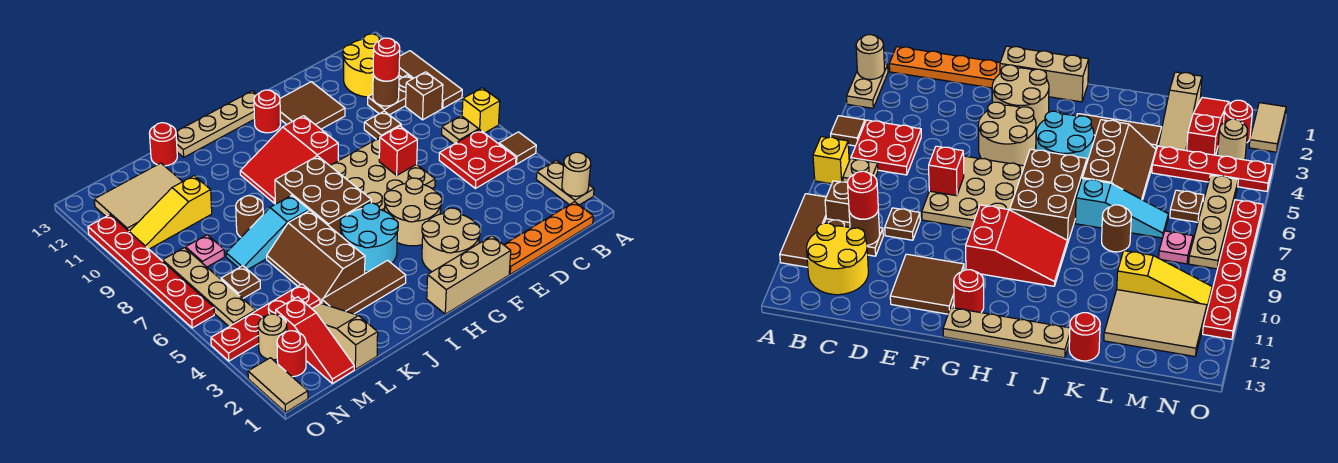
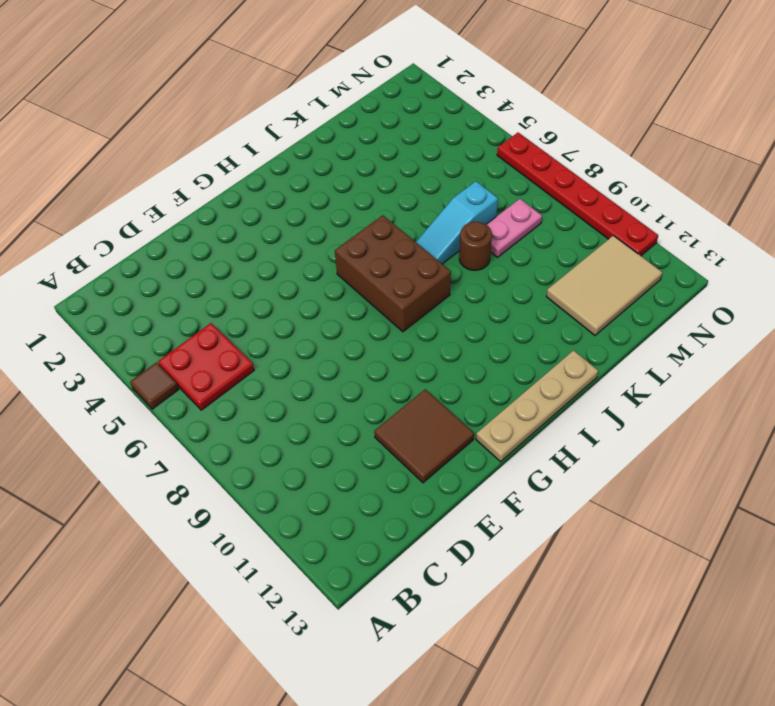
cyan slope J7:L7 level 1 top L -> cyan slope J7:L7 level 1 top J
pink plate L8:M8 level 1 -> pink plate M8 level 1
none -> tan plate A2:A3 level 1
none -> yellow brick A7 level 1
none -> brown tile A9:A11 level 1
none -> orange plate B1:E1 level 1

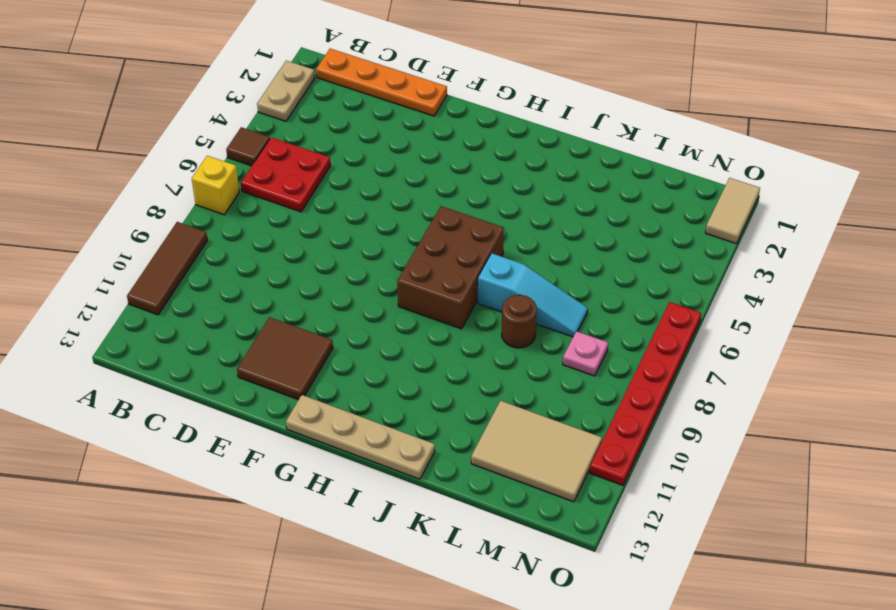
none -> tan plate B7 level 1
none -> brown brick B9 level 1
none -> brown plate B10:C10 level 1
none -> yellow round brick B11:C12 level 1

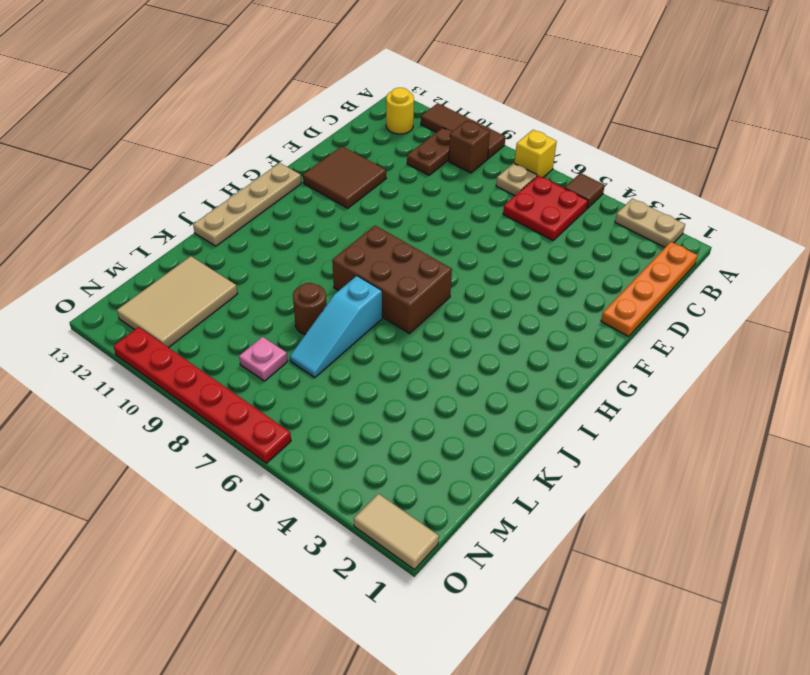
yellow round brick B12 level 1 -> yellow round brick B11:C12 level 1
none -> brown plate D9 level 1
none -> tan plate E6:G8 level 1
none -> tan brick F1:H1 level 1
none -> tan round brick F2:G3 level 1

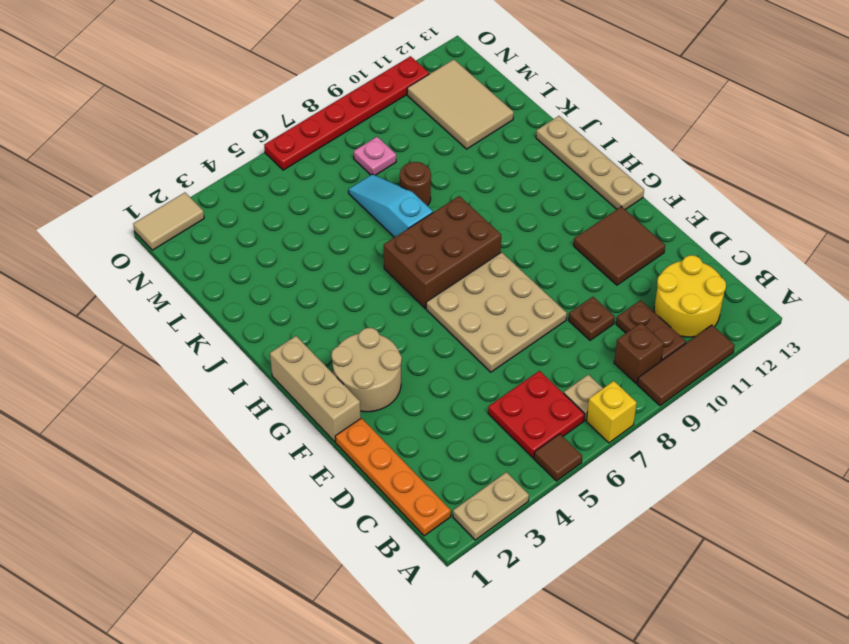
none -> tan round brick F4:G5 level 1
none -> red slope G9:I10 level 1 top G
none -> red round brick G12 level 1
none -> cyan round brick H4:I5 level 1

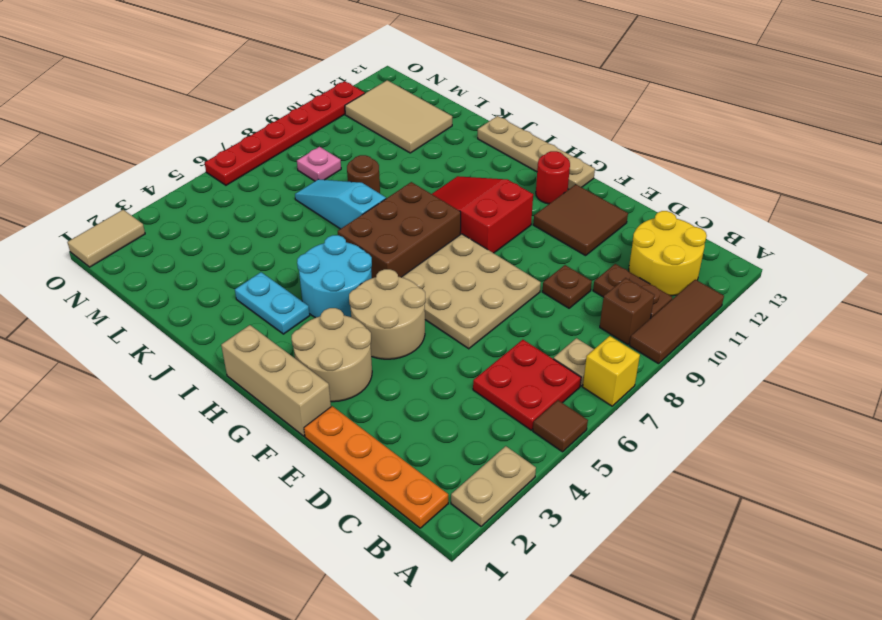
cyan plate I3:J3 level 1 -> brown tile I3:K3 level 1
none -> brown slope J4:K6 level 1 top J
none -> red round brick K13 level 1
none -> tan slope L1:L3 level 1 top 1
none -> red plate L4:O4 level 1

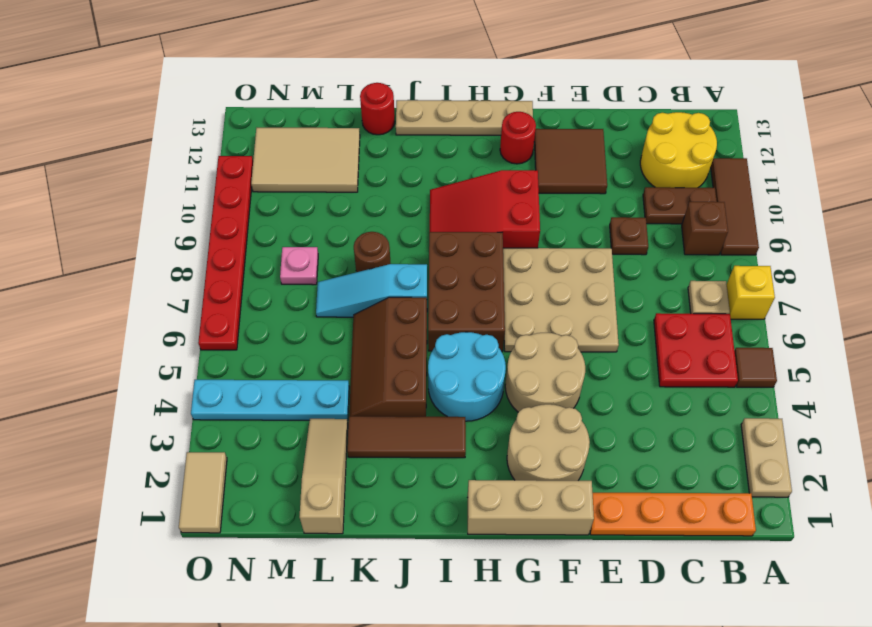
cyan plate L4:O4 level 1 -> red plate L4:O4 level 1
none -> yellow slope L10:N10 level 1 top L
none -> red slope M1:M3 level 1 top 3
none -> brown plate M6 level 1
none -> red round brick N2 level 1

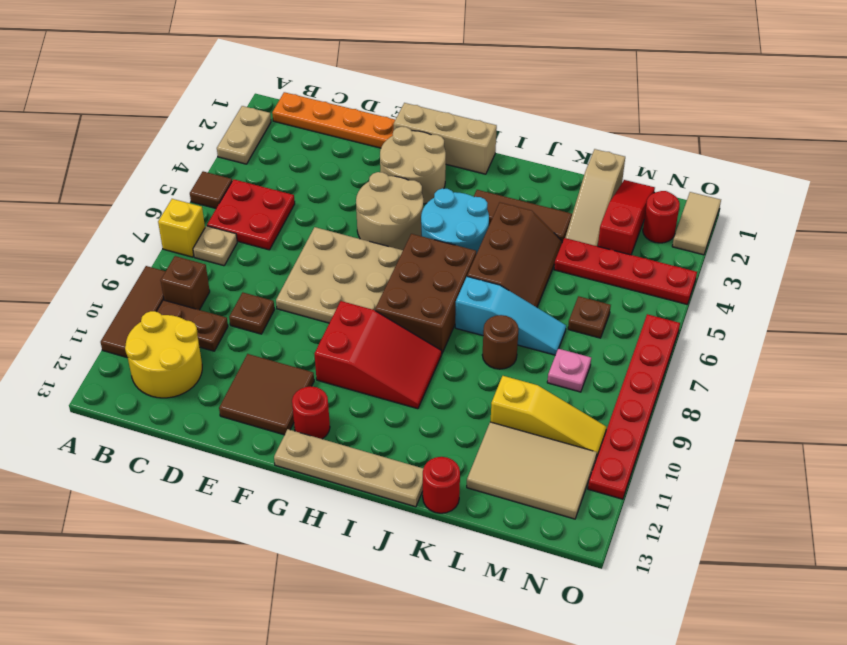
none -> tan round brick N3 level 1
none -> tan plate N5:N8 level 1
none -> tan round brick A2 level 2
none -> brown round brick C10 level 2

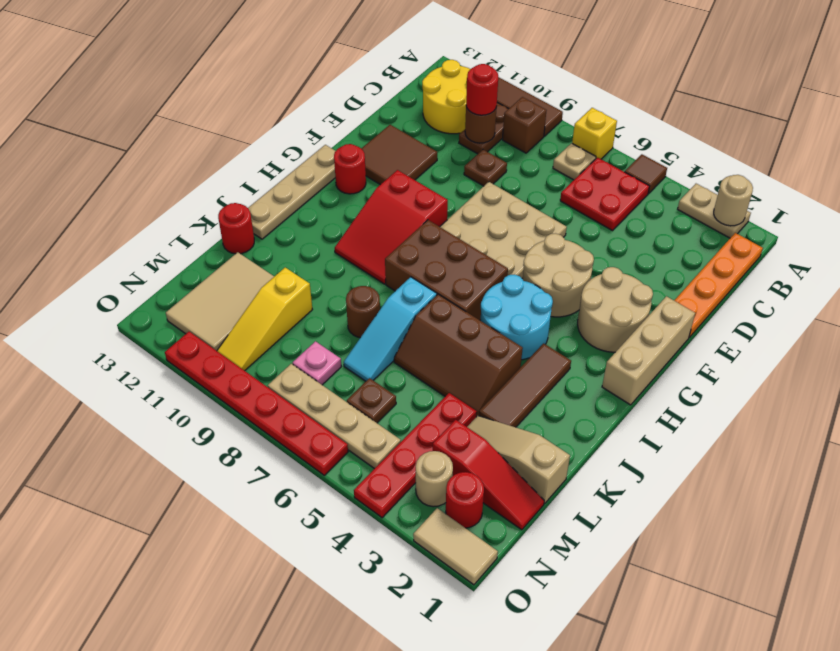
none -> red brick E7 level 2

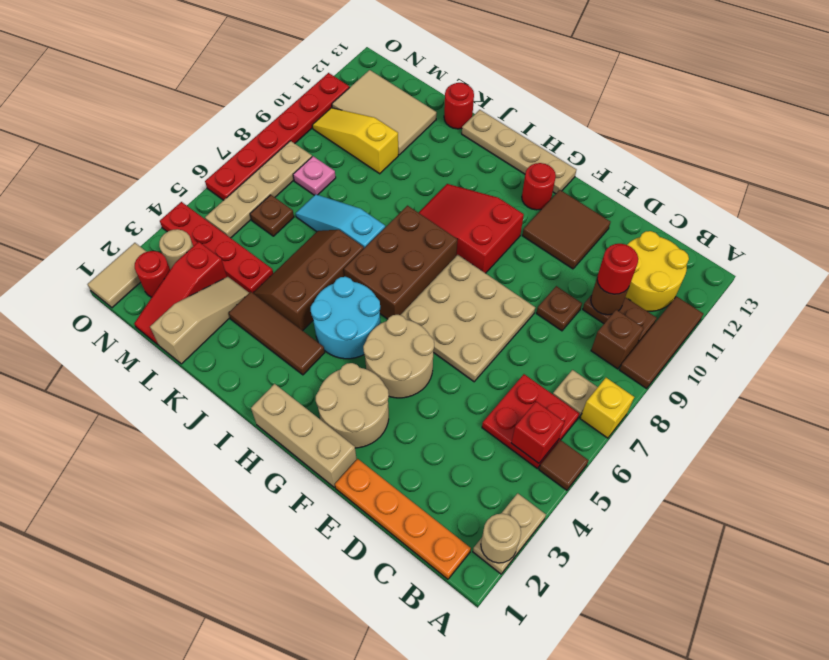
red brick B5 level 2 -> red brick E7 level 2
none -> brown round brick K8 level 1

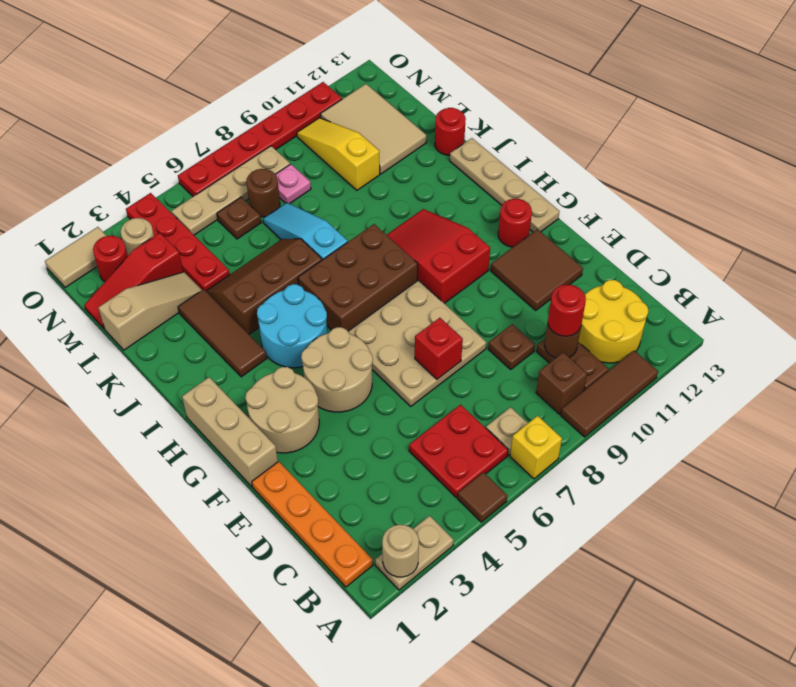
brown round brick M7 level 1 -> brown round brick K8 level 1

